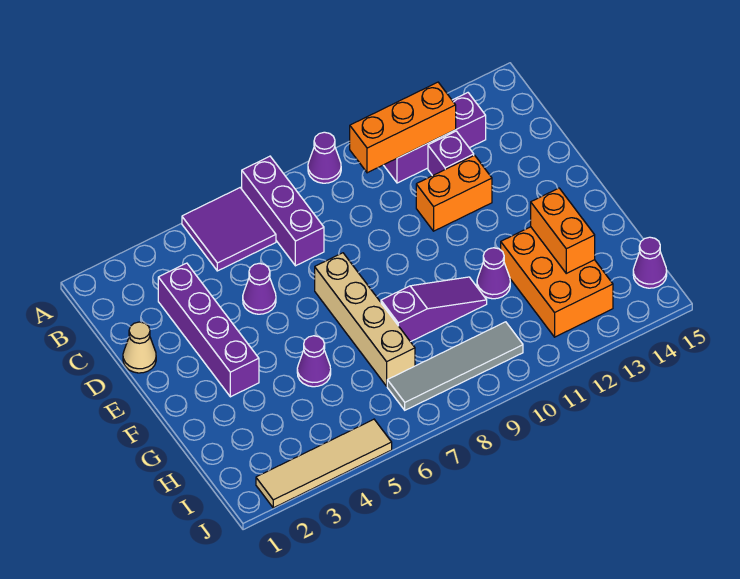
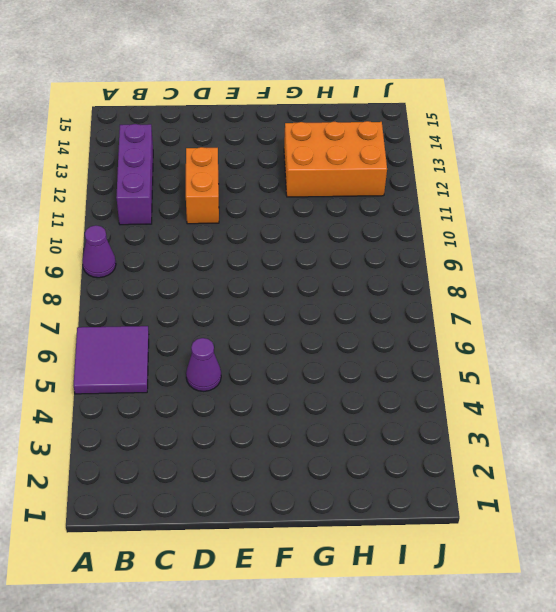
none -> purple brick A7:C7 level 1
none -> purple brick C3:F3 level 1
none -> purple brick C12 level 1

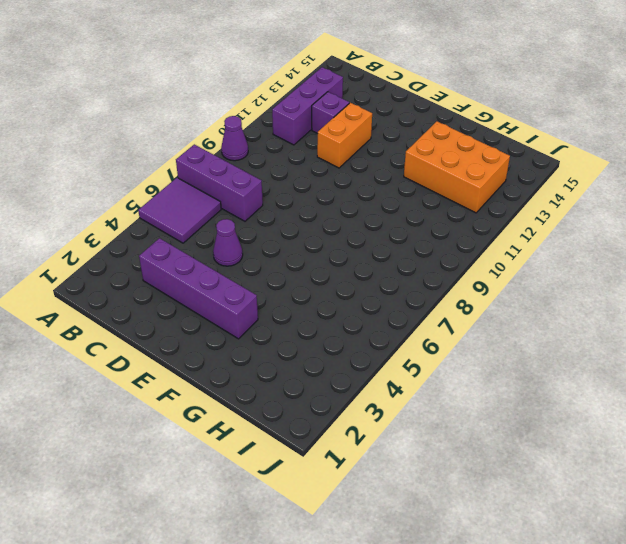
none -> tan cone D1 level 1
none -> tan brick E7:H7 level 1
none -> purple cone G5 level 1

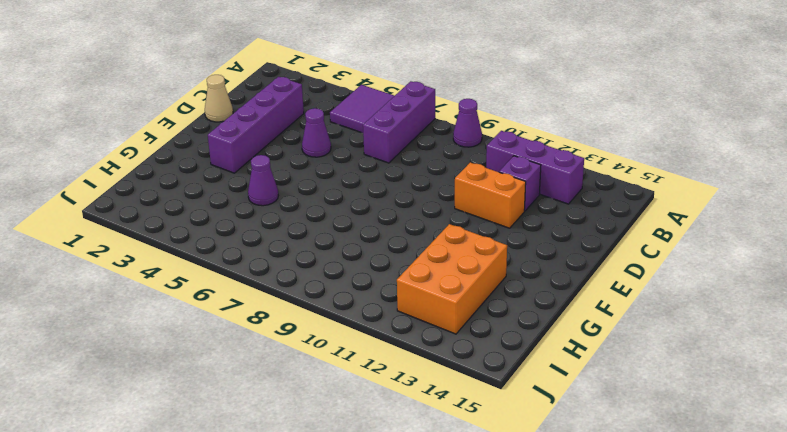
none -> tan brick E7:H7 level 1
none -> purple slope G8:G10 level 1 top 8
none -> purple cone G11 level 1

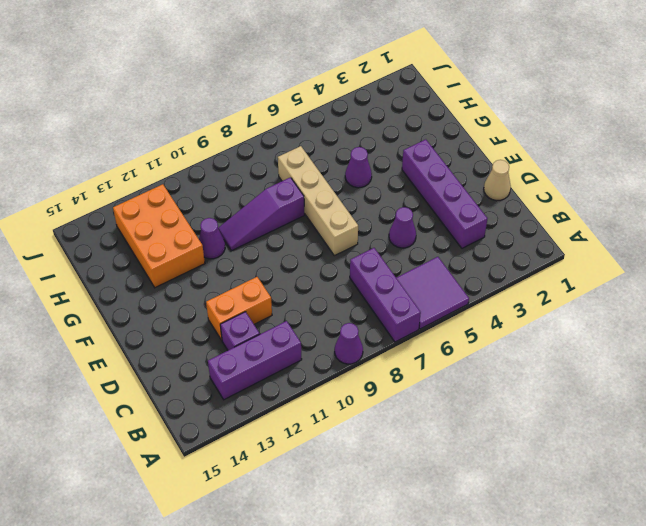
none -> grey tile I7:I10 level 1
none -> purple cone I15 level 1
none -> tan tile J2:J5 level 1

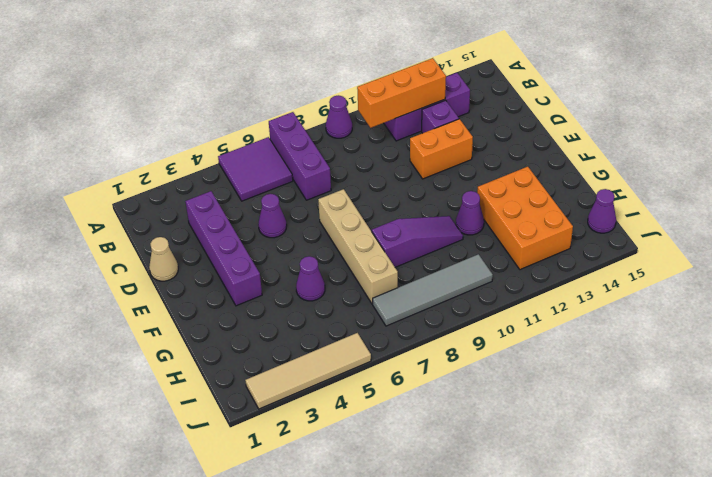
none -> orange brick G13:H13 level 2

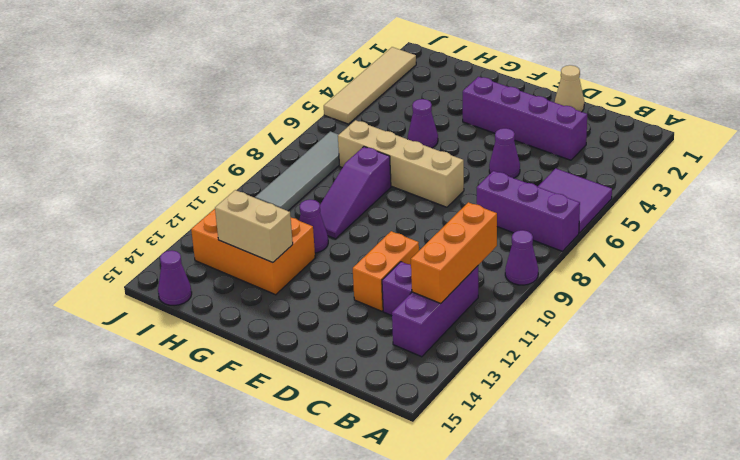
tan brick G13:H13 level 2 -> orange brick G13:H13 level 2

